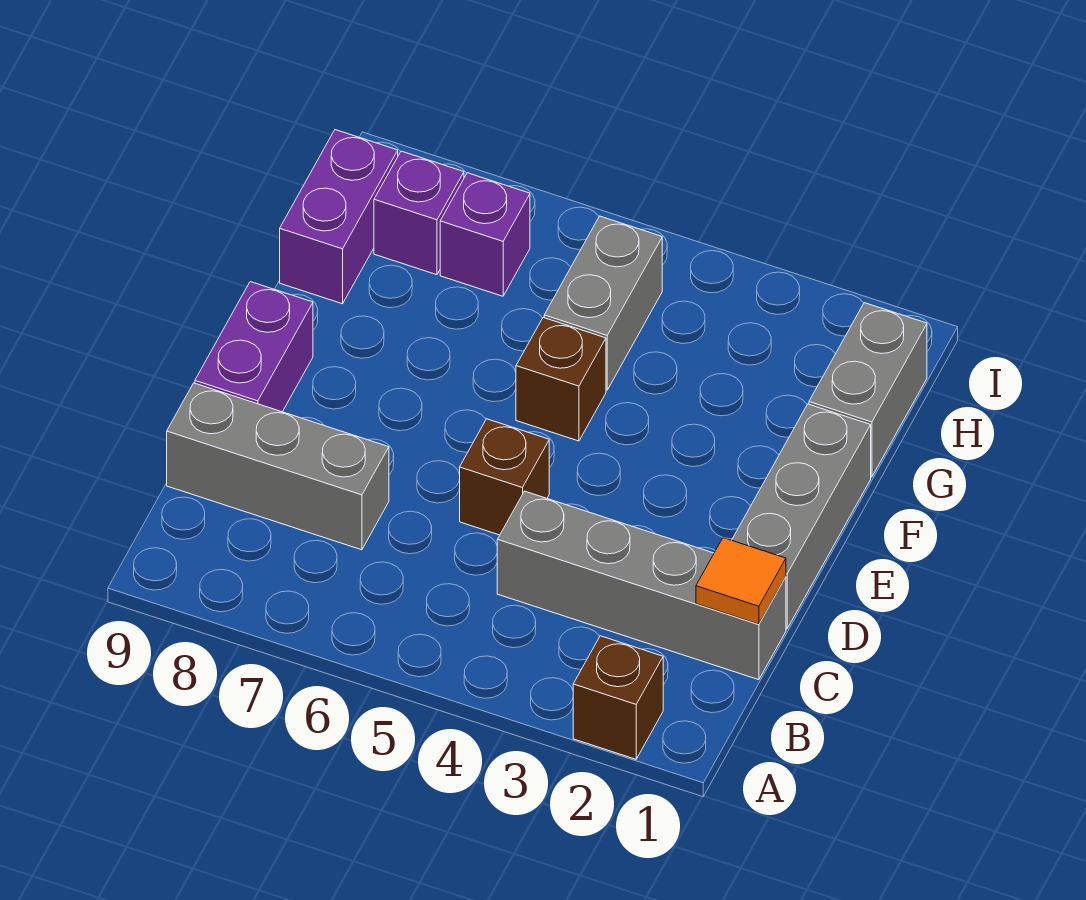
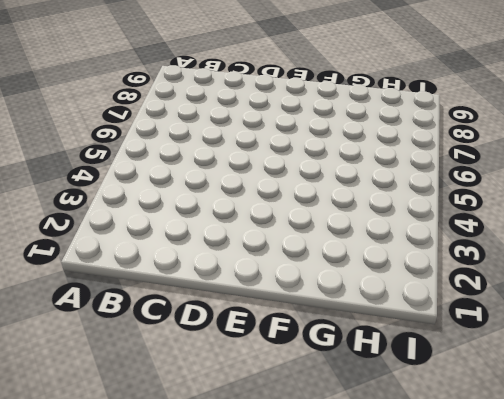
none -> brown brick A2 level 1
none -> grey brick C1:C4 level 1
none -> grey brick C7:C9 level 1

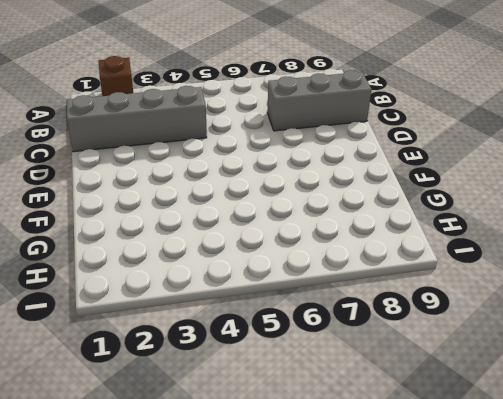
none -> grey brick D1:F1 level 1
none -> brown brick D5 level 1
none -> purple brick D9:E9 level 1

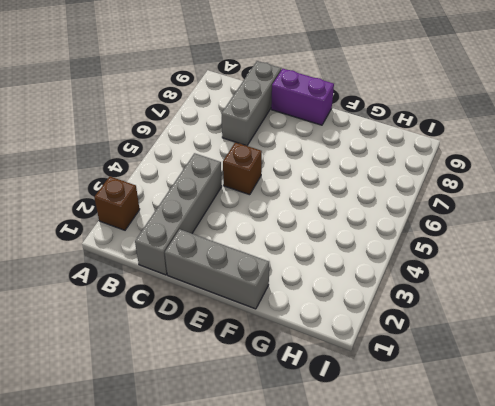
none -> brown brick F5 level 1
none -> grey brick G1:H1 level 1
none -> grey brick G5:H5 level 1

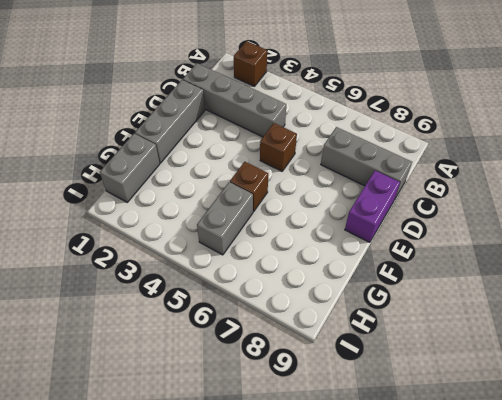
none -> purple brick G9:H9 level 1
none -> purple brick H7 level 1
none -> purple brick H8 level 1

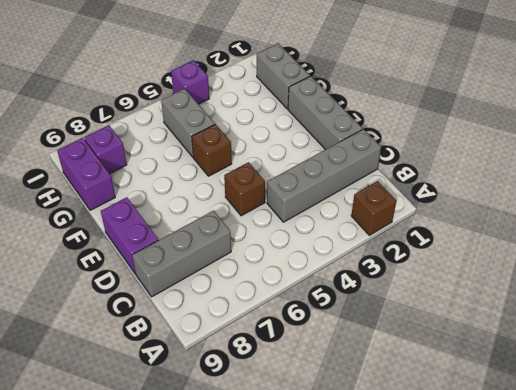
purple brick I4 level 1 -> purple brick H7 level 1
none -> orange tile C1 level 2

